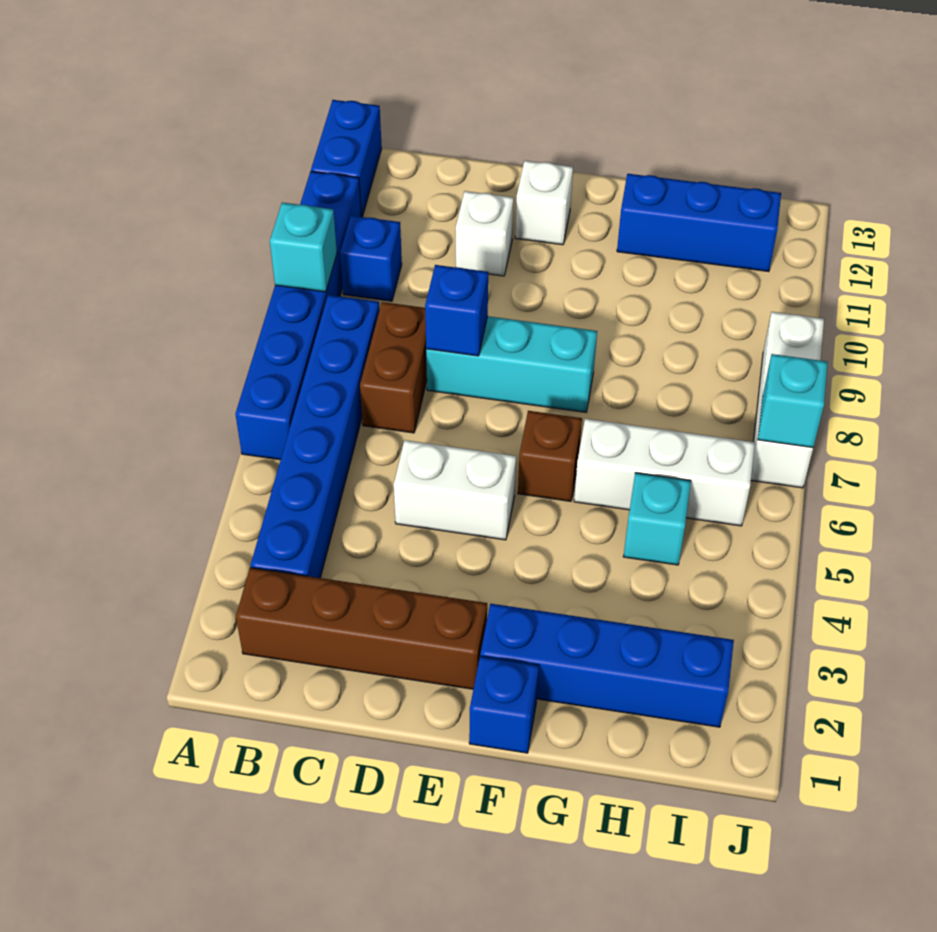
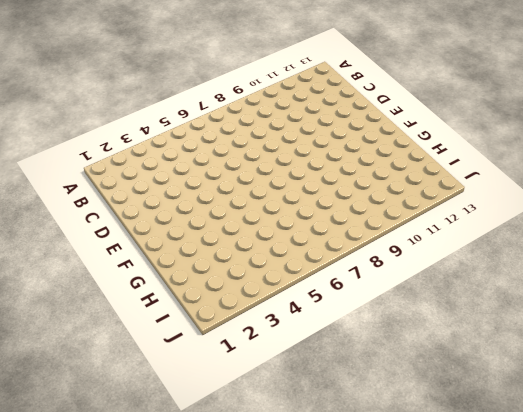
none -> blue brick A6:A11 level 1
none -> blue brick A12:A13 level 1
none -> brown brick B2:E2 level 1

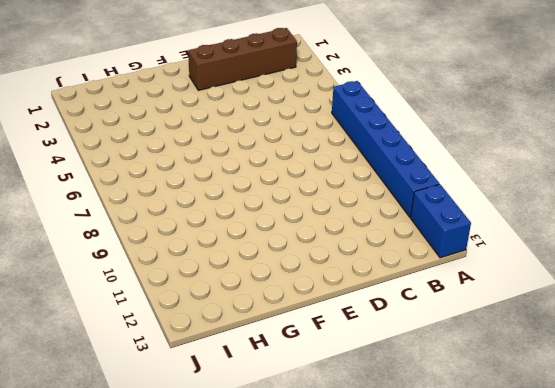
none -> blue brick B3:B8 level 1
none -> blue brick B10 level 1
none -> brown brick C7:C8 level 1

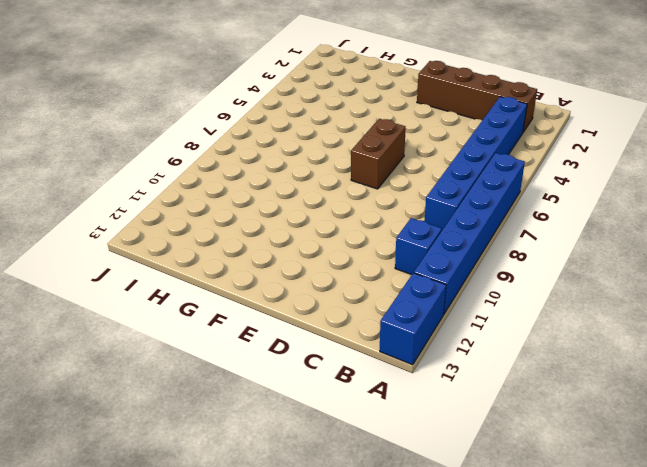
brown brick E6:E7 level 1 -> brown brick C7:C8 level 1
none -> white brick D5:E5 level 1
none -> cyan brick D8:F8 level 1
none -> white brick D11 level 1

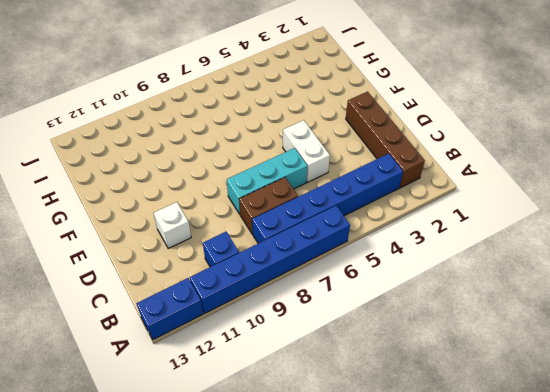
cyan brick D6:D8 level 1 -> cyan brick D8:F8 level 1
none -> white brick E12 level 1
none -> blue brick F1 level 1
none -> blue brick F2:I2 level 1

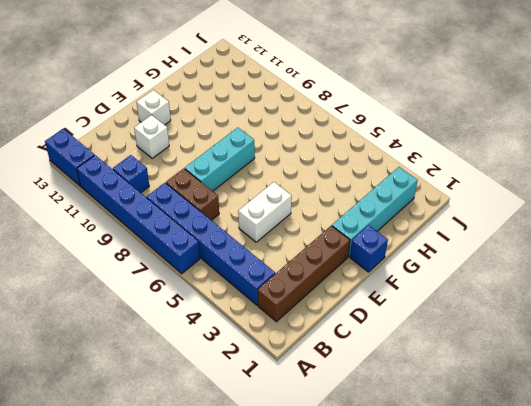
cyan brick F2:I2 level 1 -> blue brick F2:I2 level 1
none -> brown brick F6 level 1
none -> white brick G6:I6 level 1
none -> blue brick G12:I12 level 1

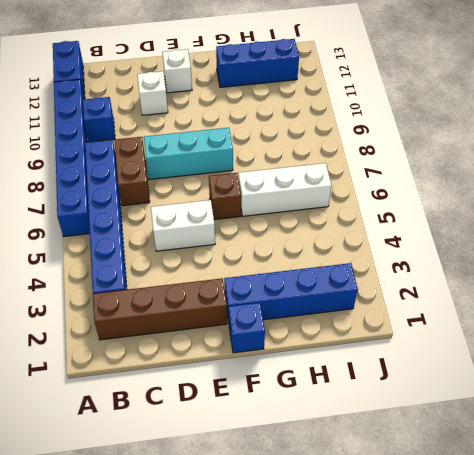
none -> cyan brick H5 level 1
none -> white brick J7:J9 level 1
none -> cyan brick A9 level 2

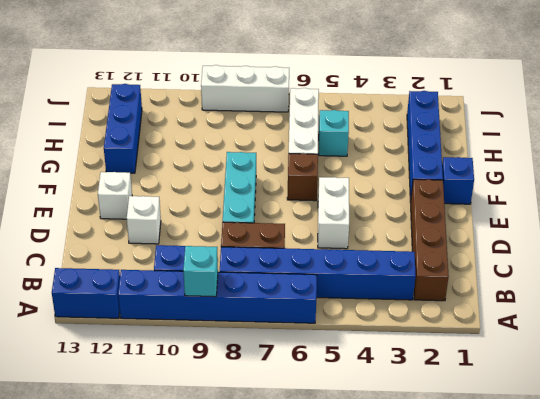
none -> blue brick D8 level 2
none -> cyan brick J7 level 2

